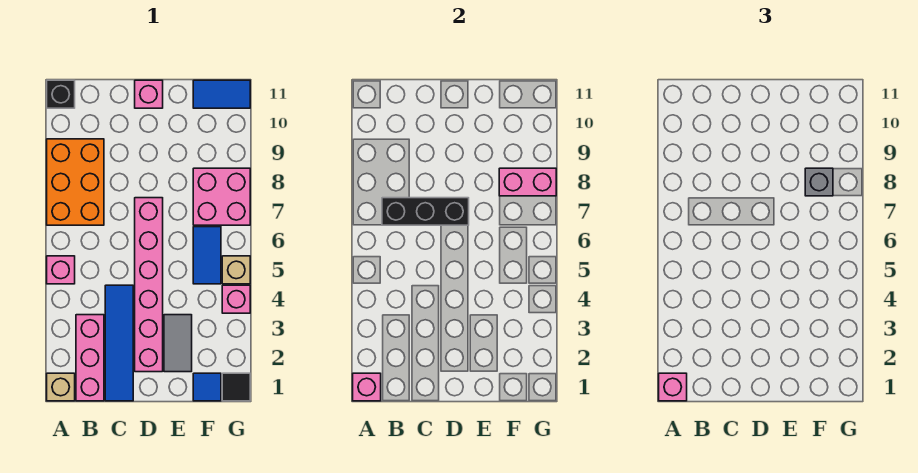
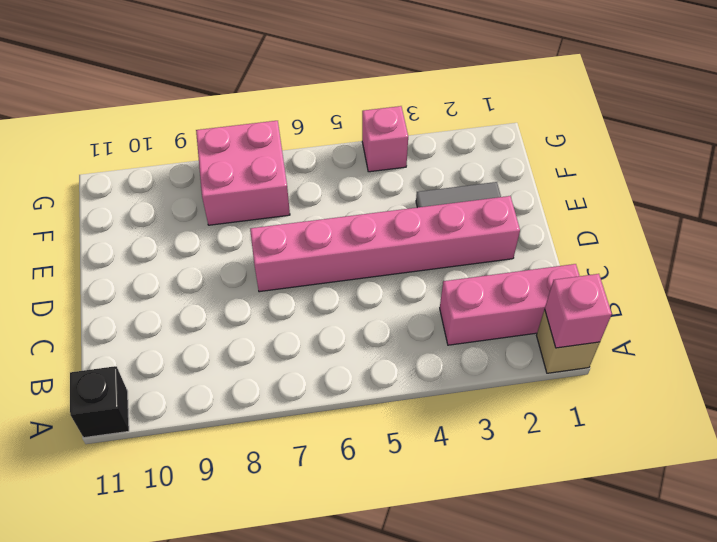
none -> pink brick A5 level 1
none -> orange brick A7:B9 level 1
none -> blue tile C1:C4 level 1

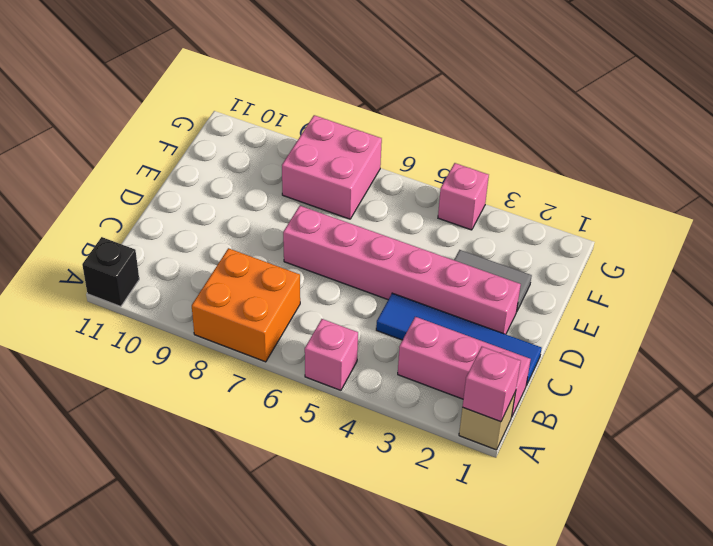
orange brick A7:B8 level 1 -> orange brick A7:B9 level 1
none -> pink brick D11 level 1
none -> blue tile F1 level 1
none -> blue tile F5:F6 level 1

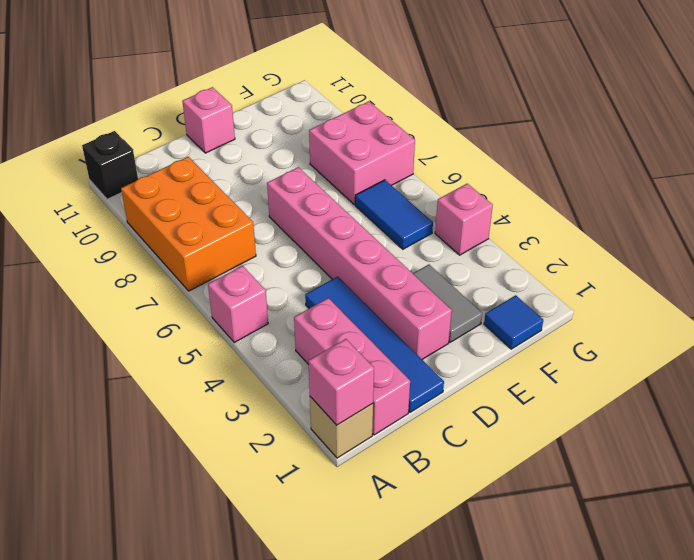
none -> blue tile F11:G11 level 1
none -> black tile G1 level 1
none -> tan brick G5 level 1

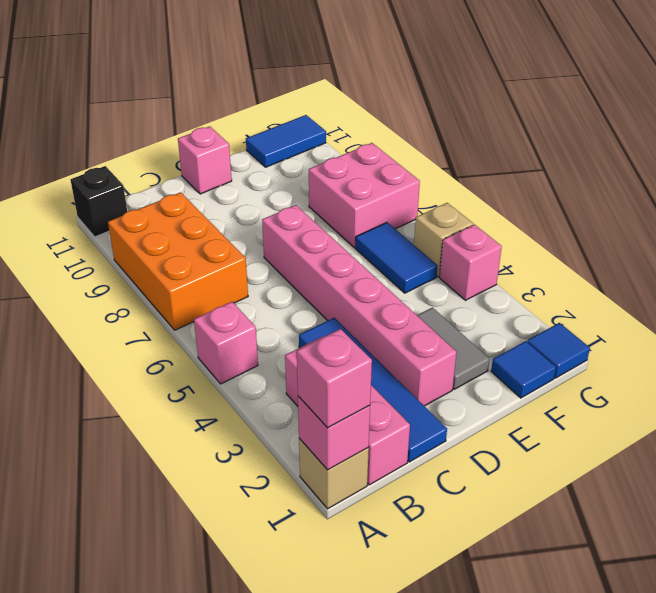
blue tile G1 level 1 -> black tile G1 level 1
none -> black brick B7:D7 level 2
none -> pink brick F8:G8 level 2
none -> grey brick F8 level 3

